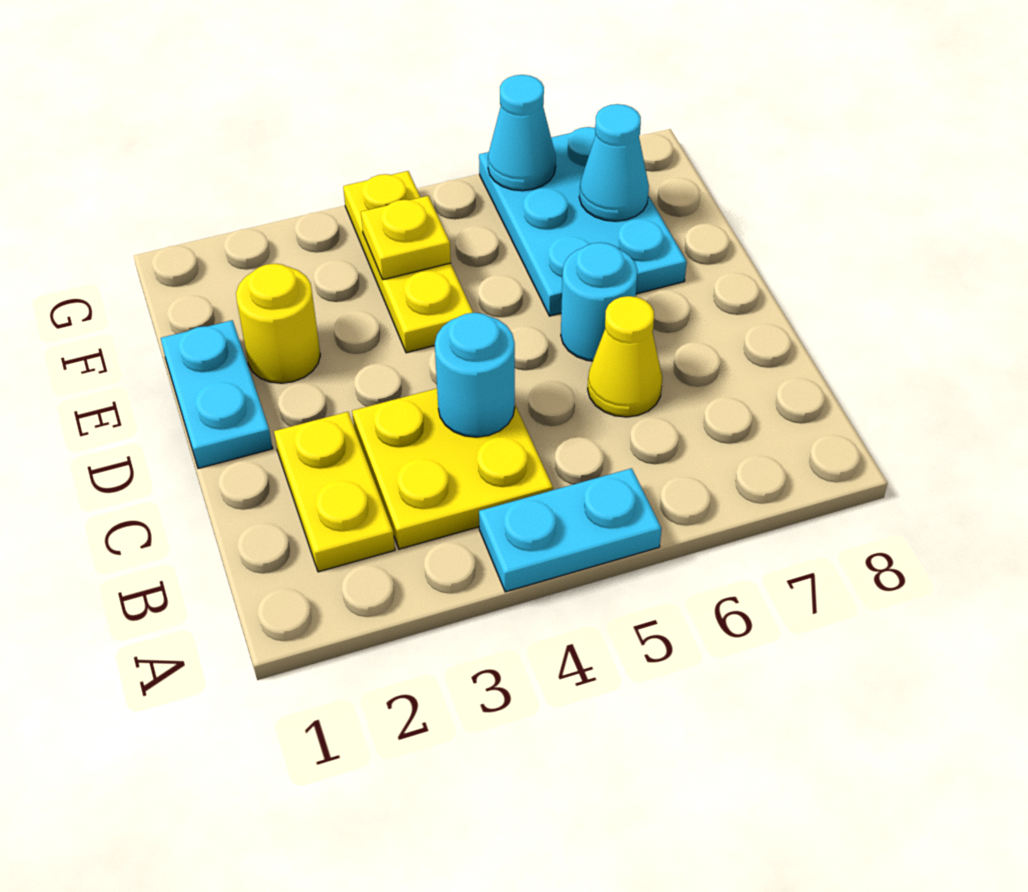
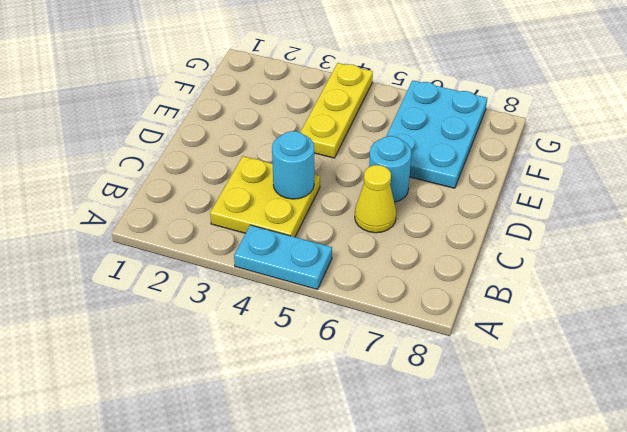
none -> yellow plate B2:C2 level 1
none -> cyan plate D1:E1 level 1
none -> yellow round brick E2 level 1

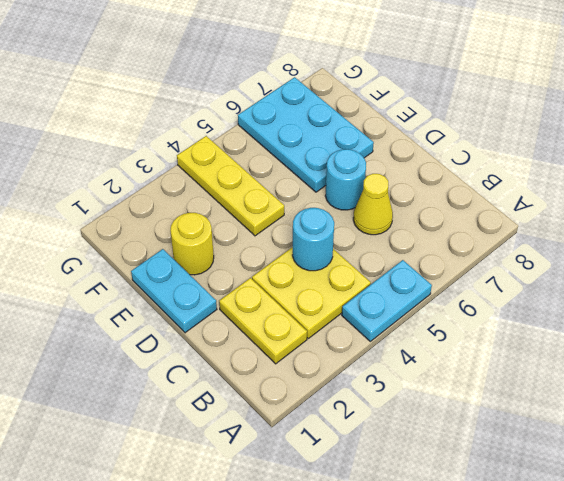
none -> yellow plate F4 level 2
none -> cyan cone F7 level 2
none -> cyan cone G6 level 2

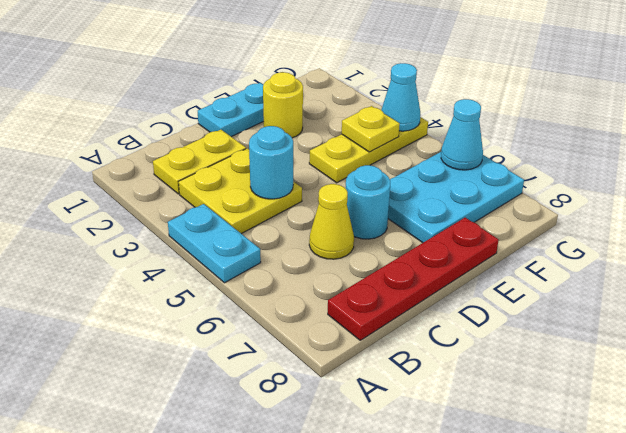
red plate B8:E8 level 1 -> none
cyan cone G4 level 2 -> cyan cone F7 level 2

